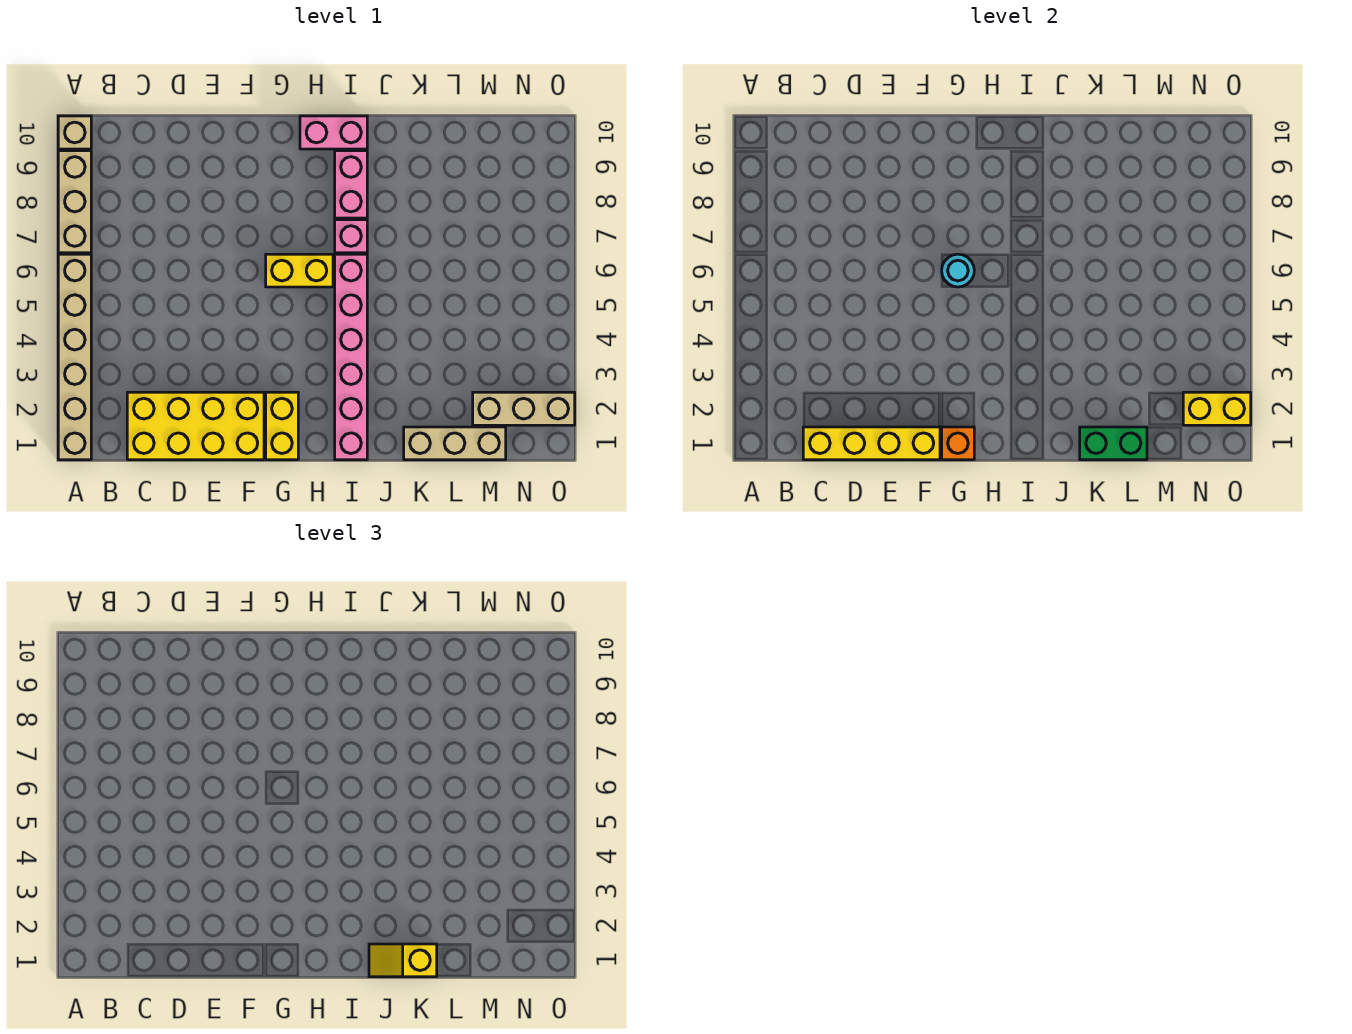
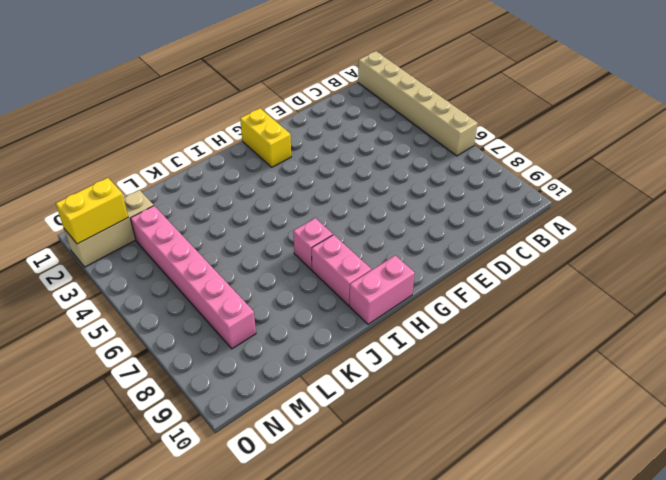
pink brick M3:M8 level 1 -> pink brick I1:I6 level 1
none -> tan brick A7:A9 level 1
none -> tan brick A10 level 1
none -> yellow brick C1:F2 level 1

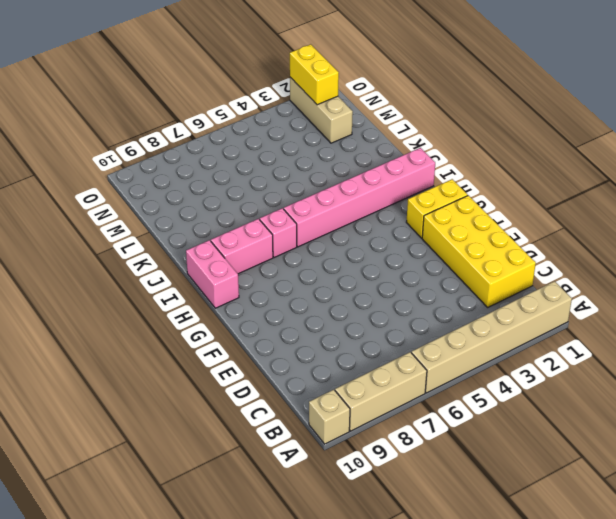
none -> yellow brick G6:H6 level 1
none -> tan brick K1:M1 level 1
none -> yellow brick C1:F1 level 2

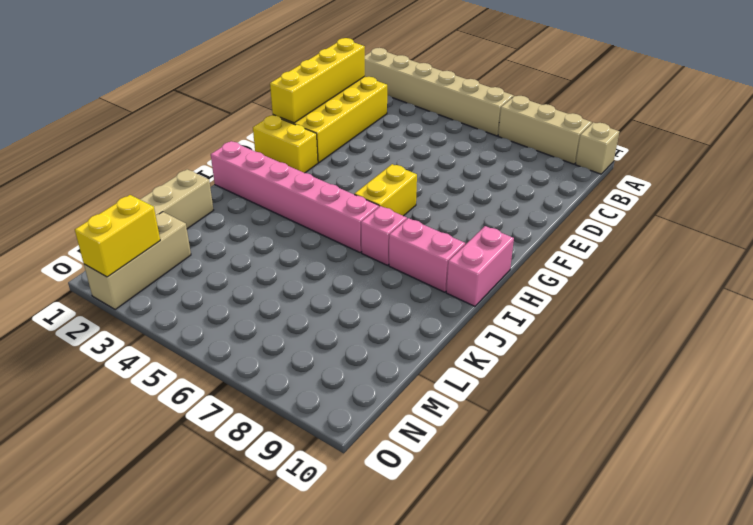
none -> orange brick G1 level 2
none -> cyan round brick G6 level 2
none -> green brick K1:L1 level 2

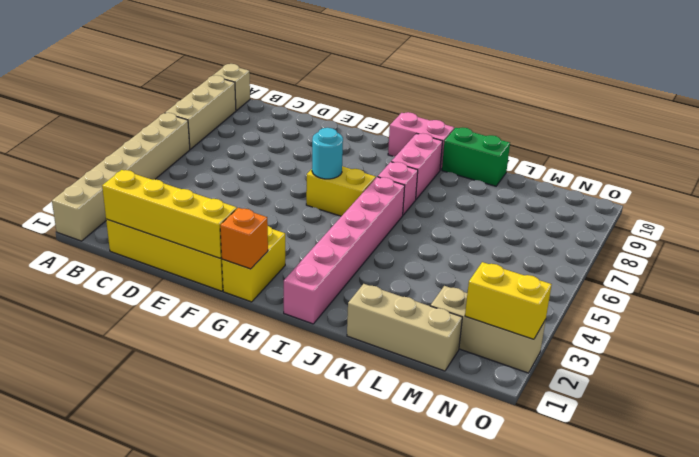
green brick J10:K10 level 1 -> green brick K1:L1 level 2
none -> yellow slope J1:K1 level 3 top K

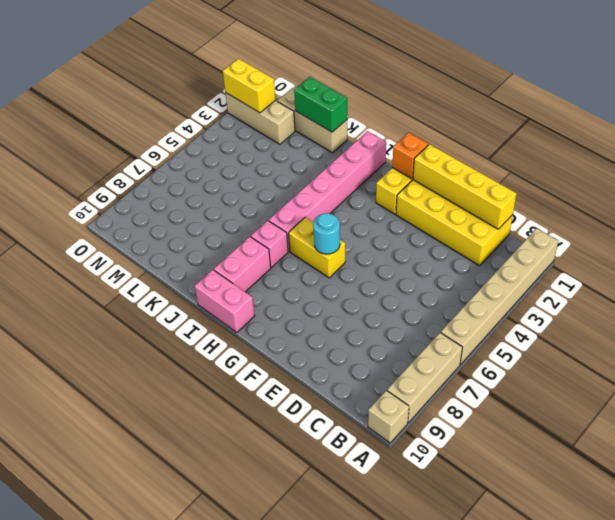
none -> yellow slope J1:K1 level 3 top K

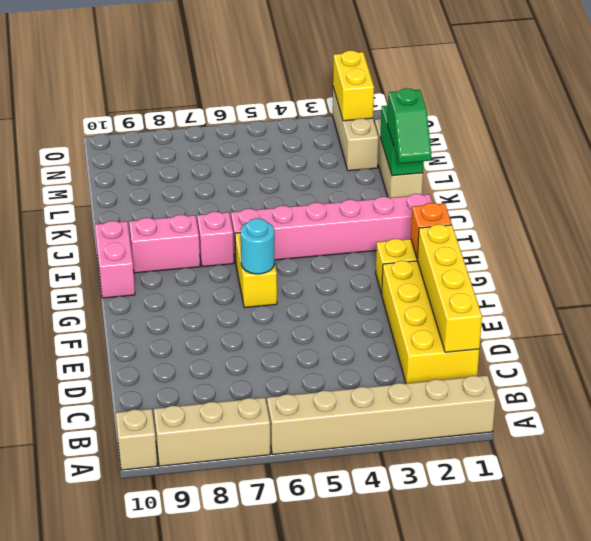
green slope J1:K1 level 3 top K -> yellow slope J1:K1 level 3 top K

